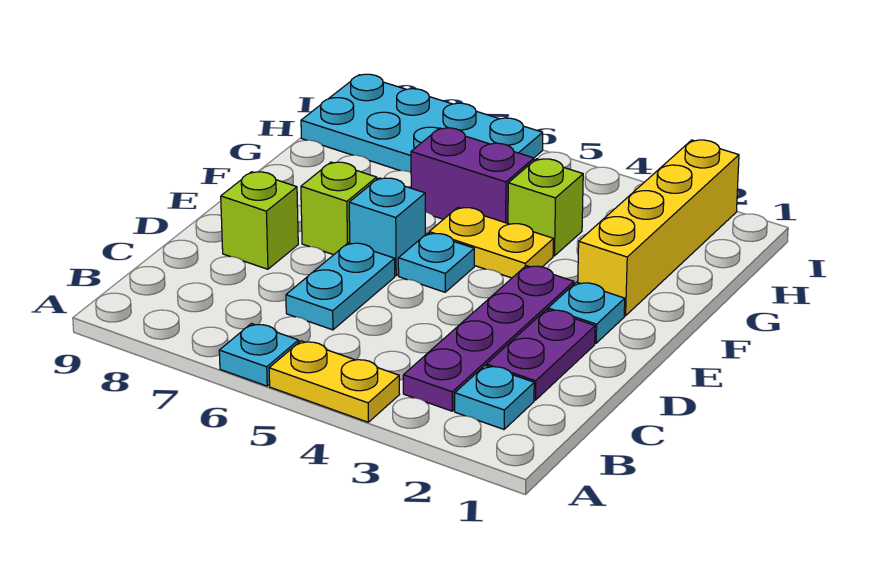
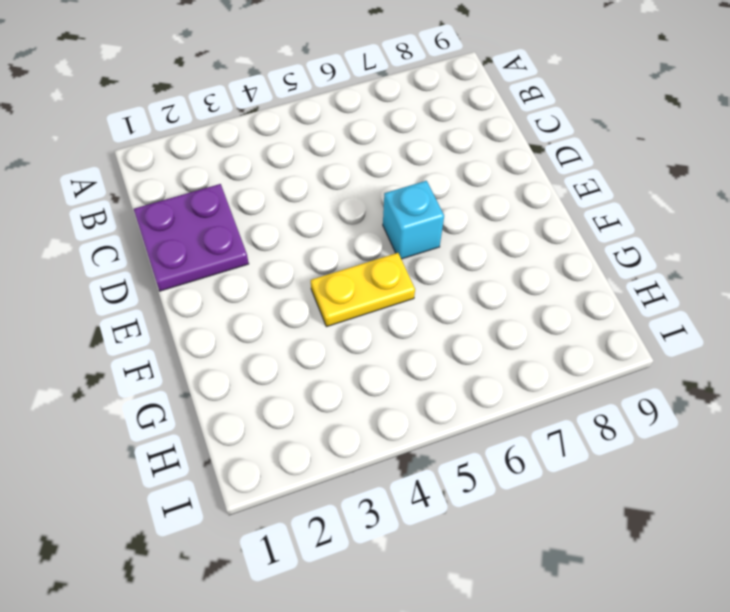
purple plate C1:D2 level 1 -> purple plate C2:D2 level 1
none -> yellow plate A4:A5 level 1
none -> cyan plate A6 level 1
none -> cyan plate B2 level 1

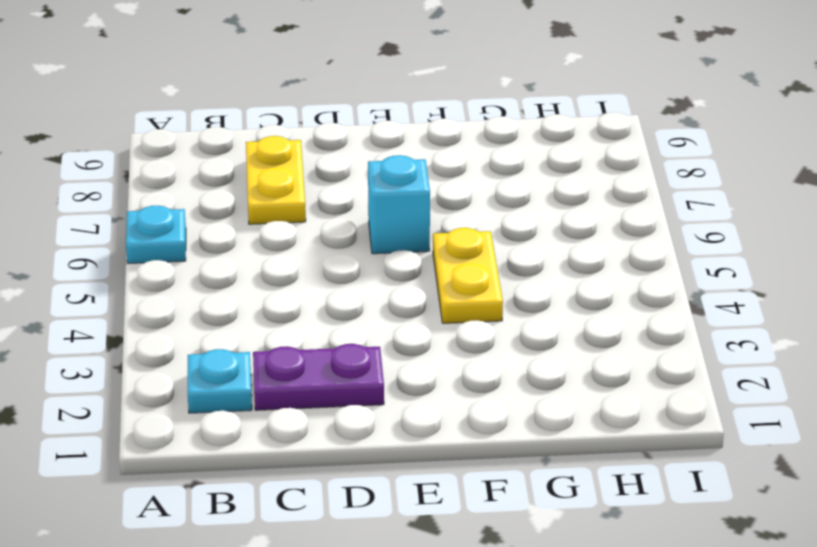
yellow plate C7:C8 level 1 -> yellow plate A4:A5 level 1
none -> purple plate B3:E3 level 1
none -> cyan plate C6:D6 level 1
none -> lime brick D8 level 1

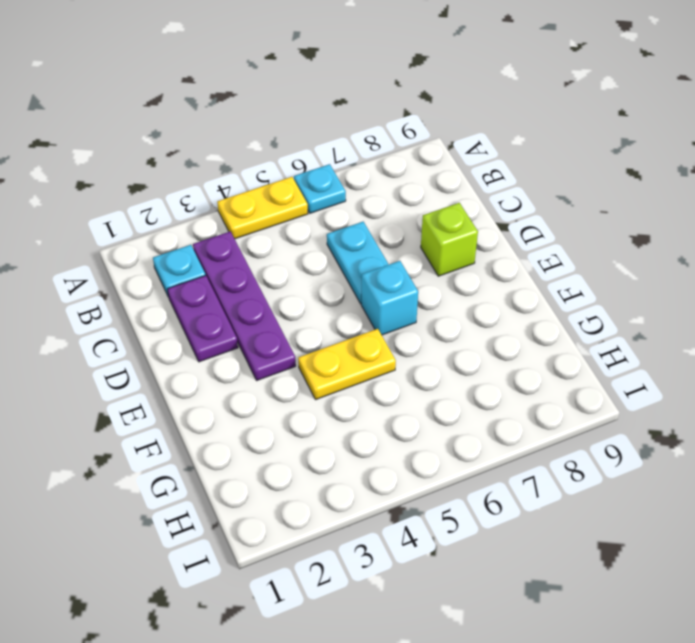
none -> cyan plate E2 level 1
none -> cyan plate E5 level 1
none -> lime brick E7 level 1

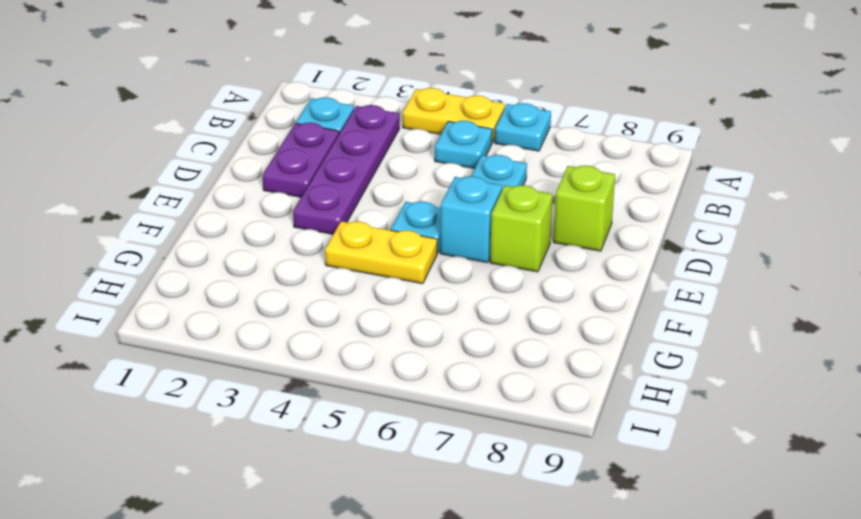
cyan plate B5 level 1 -> cyan plate E2 level 1
none -> yellow brick F2:I2 level 1
none -> lime brick G4 level 1
none -> purple brick G5:G6 level 1

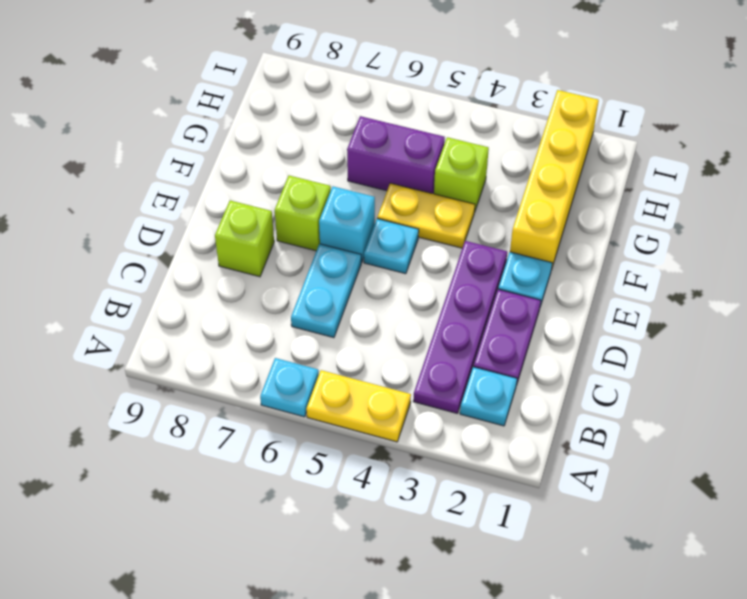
none -> cyan plate H6:I9 level 1

